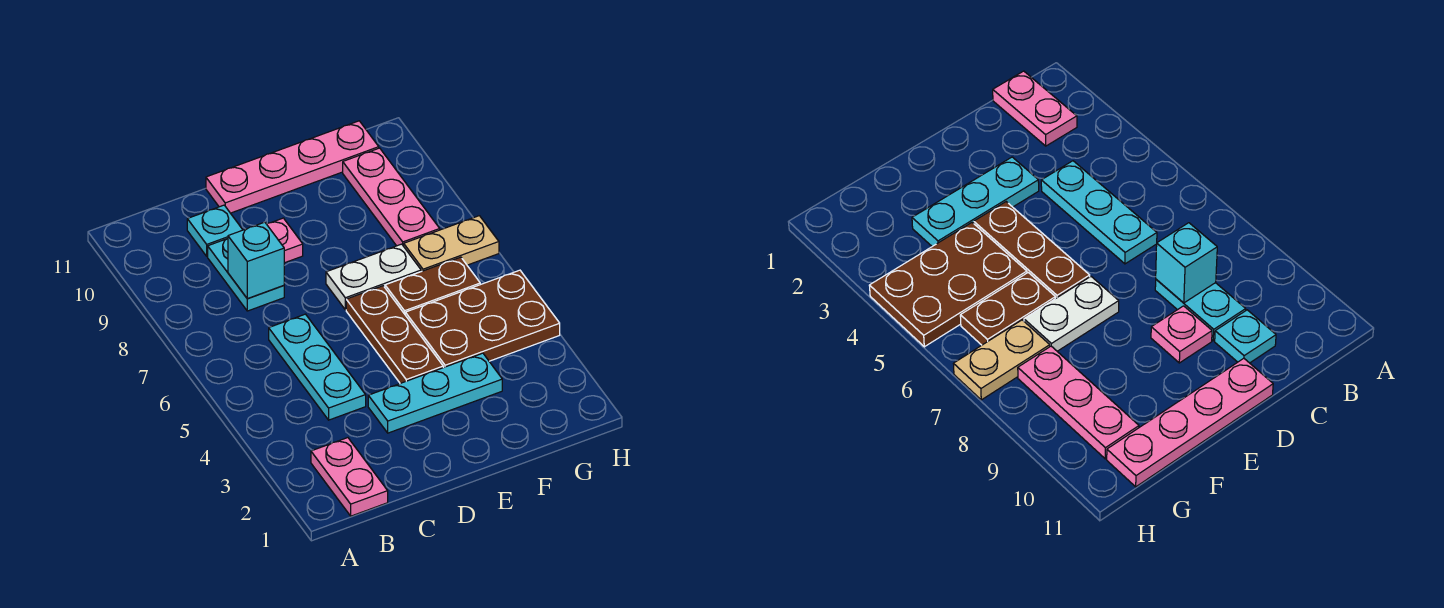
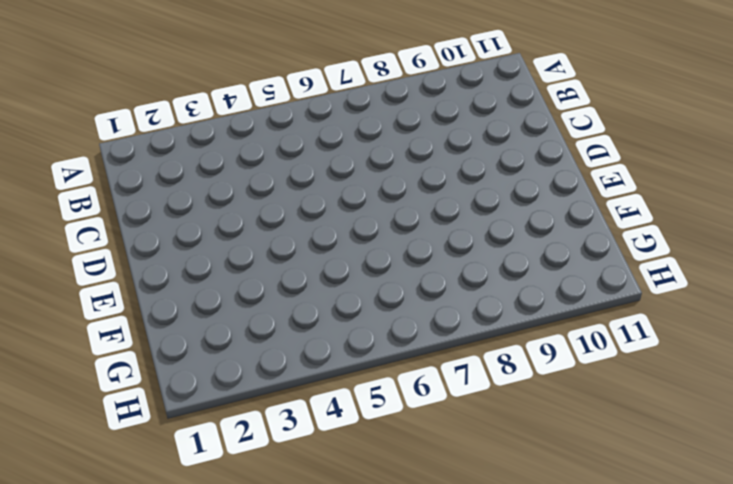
none -> pink plate B1:B2 level 1
none -> cyan plate C4:C6 level 1
none -> cyan plate C8:C9 level 1

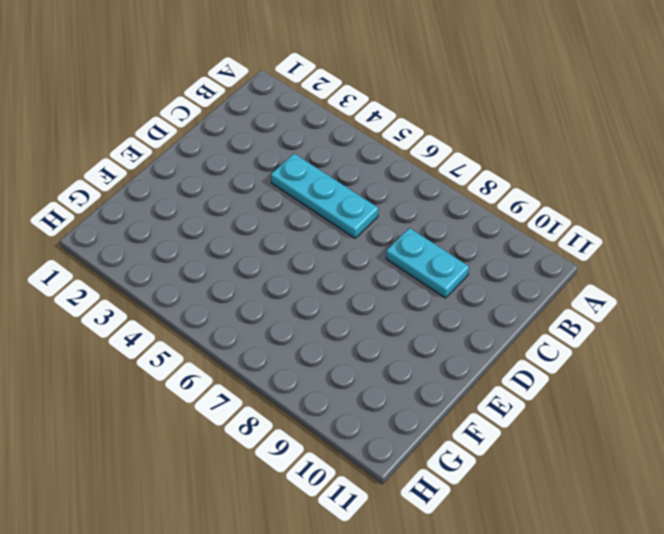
none -> pink plate B1:B2 level 1
none -> cyan plate C10 level 1
none -> cyan plate D3:F3 level 1

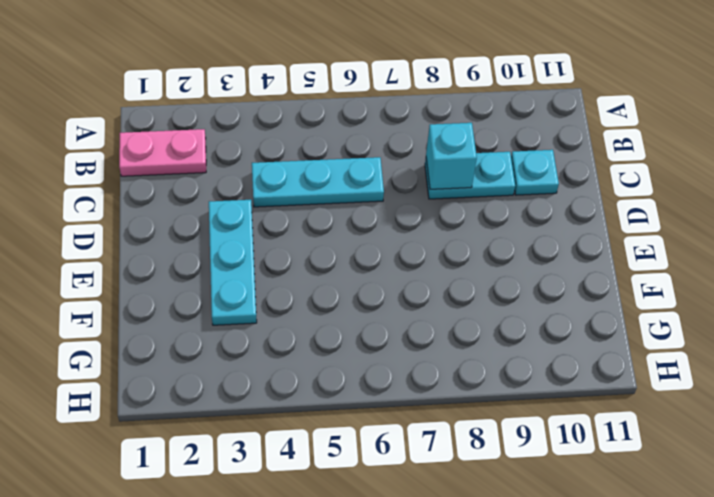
none -> pink plate D9 level 1
none -> pink plate D11:G11 level 1
none -> brown plate E4:E6 level 1

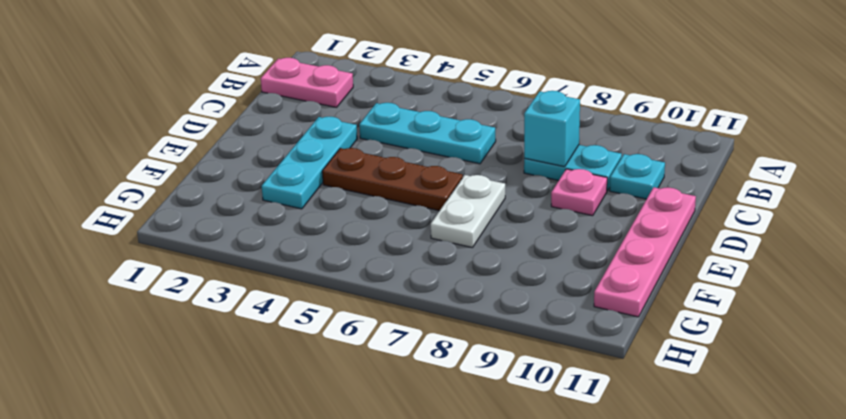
none -> brown plate F4:H5 level 1
none -> brown plate F6:G6 level 1
none -> tan plate G7:H7 level 1

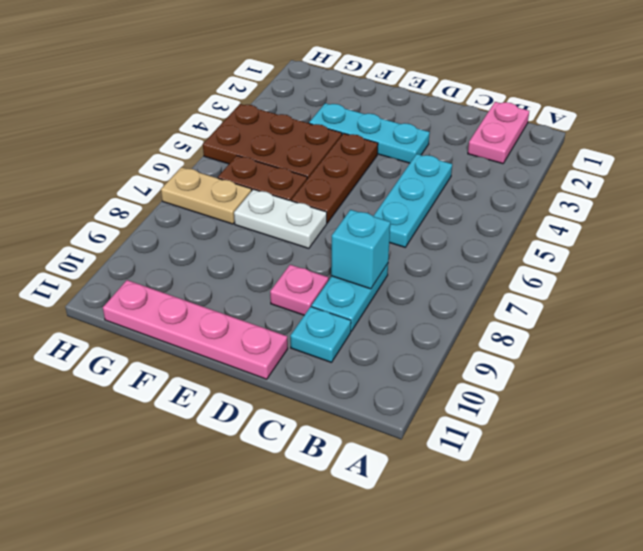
none -> pink plate G8:G10 level 1

